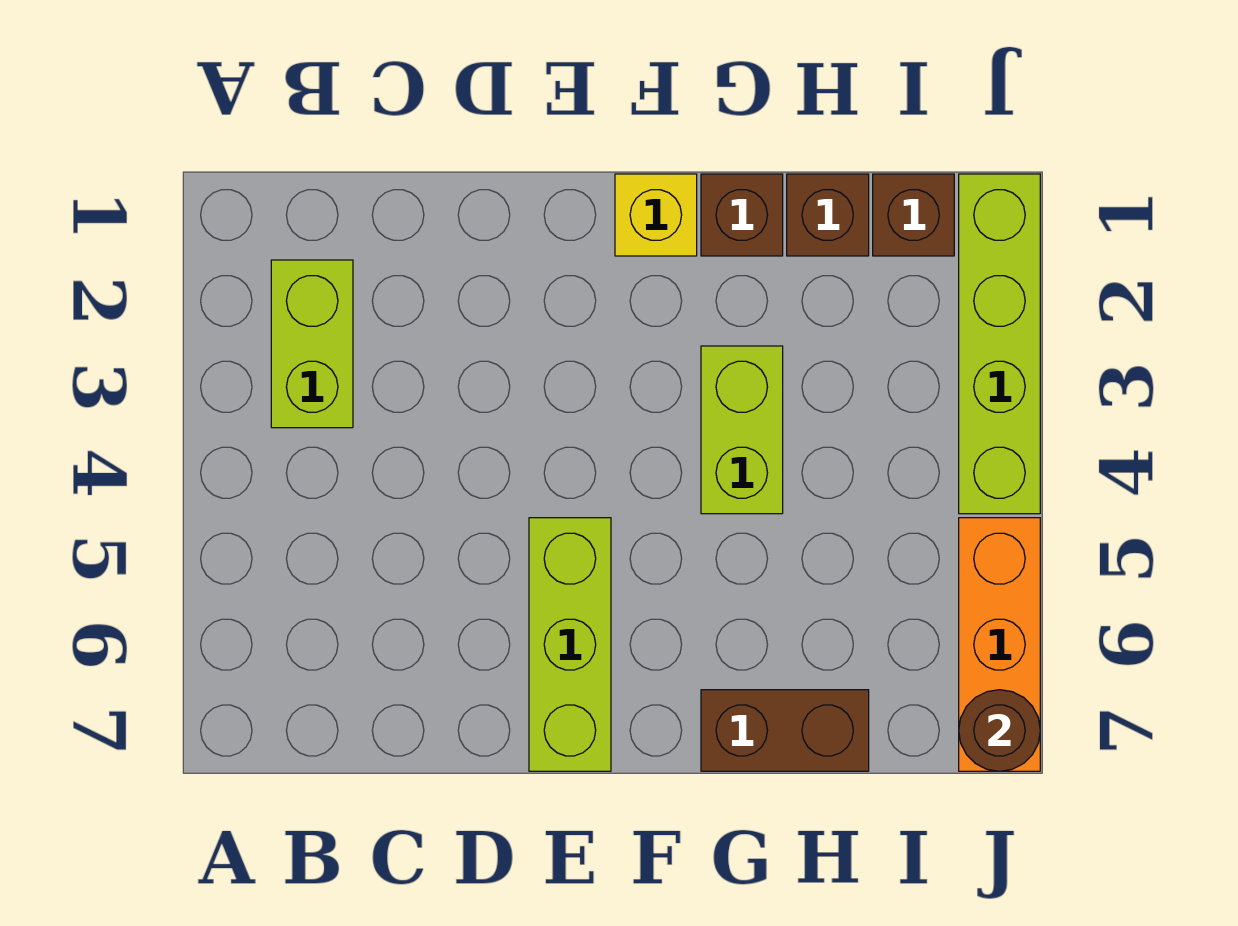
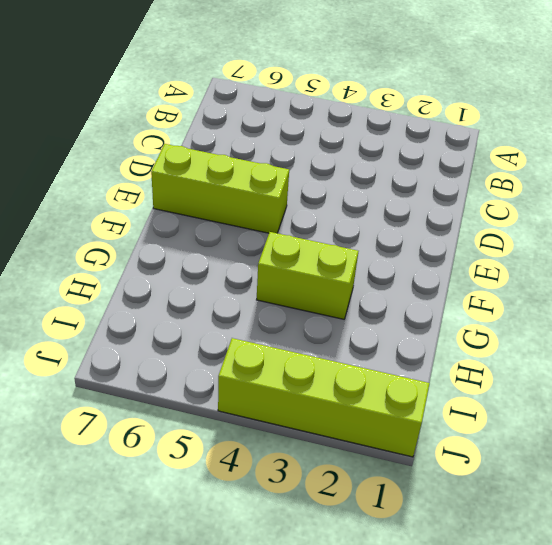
none -> lime brick B2:B3 level 1
none -> yellow brick F1 level 1

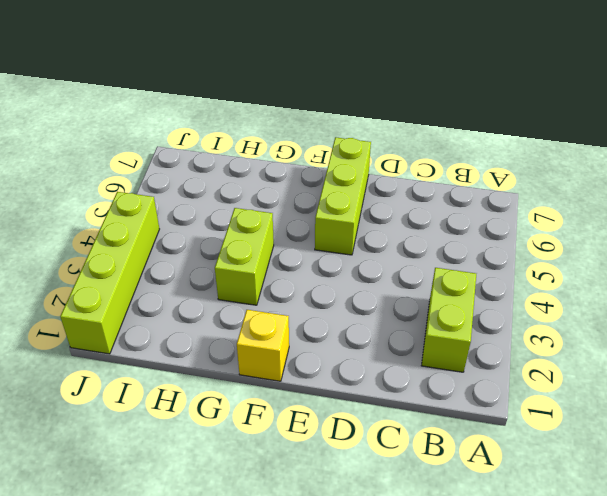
none -> brown brick G1 level 1
none -> brown brick G7:H7 level 1

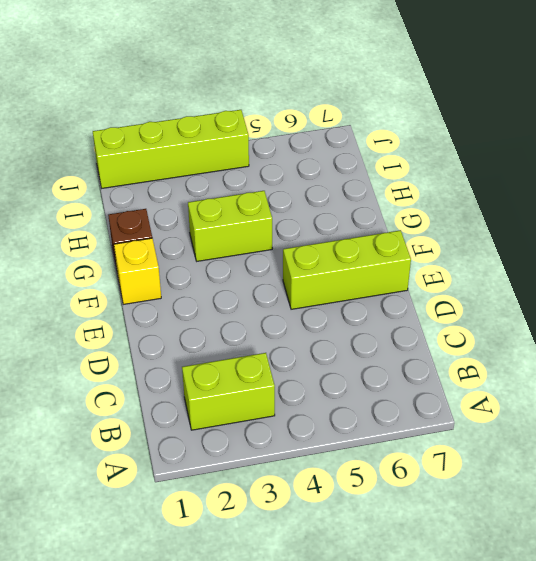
none -> brown brick G7:H7 level 1
none -> brown brick H1 level 1

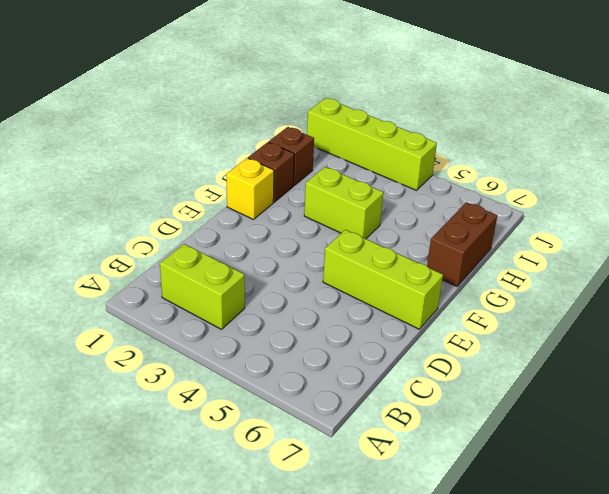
none -> brown brick I1 level 1
none -> orange brick J5:J7 level 1

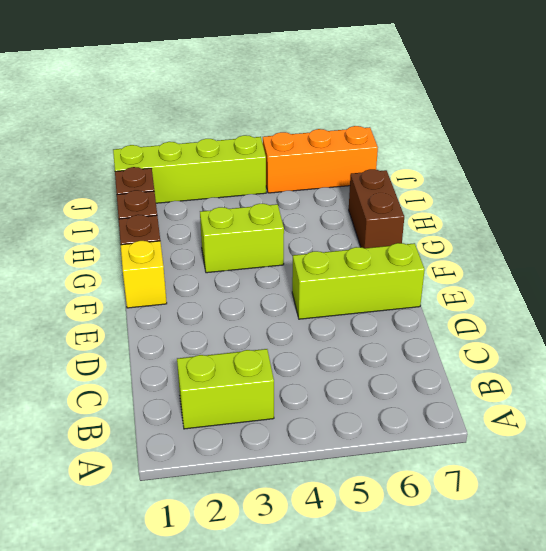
none -> brown round brick J7 level 2

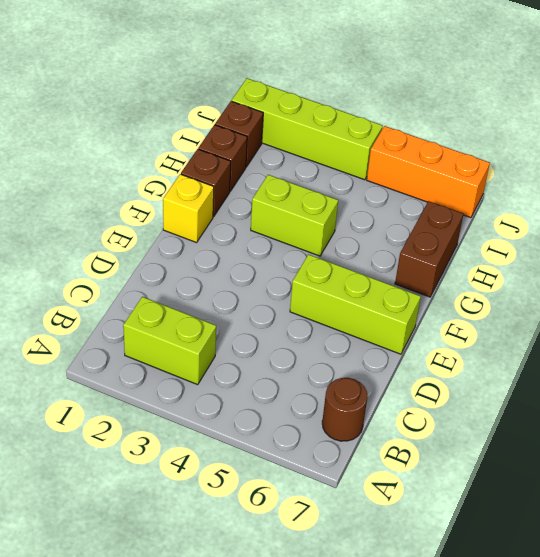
brown round brick B7 level 1 -> brown round brick J7 level 2

